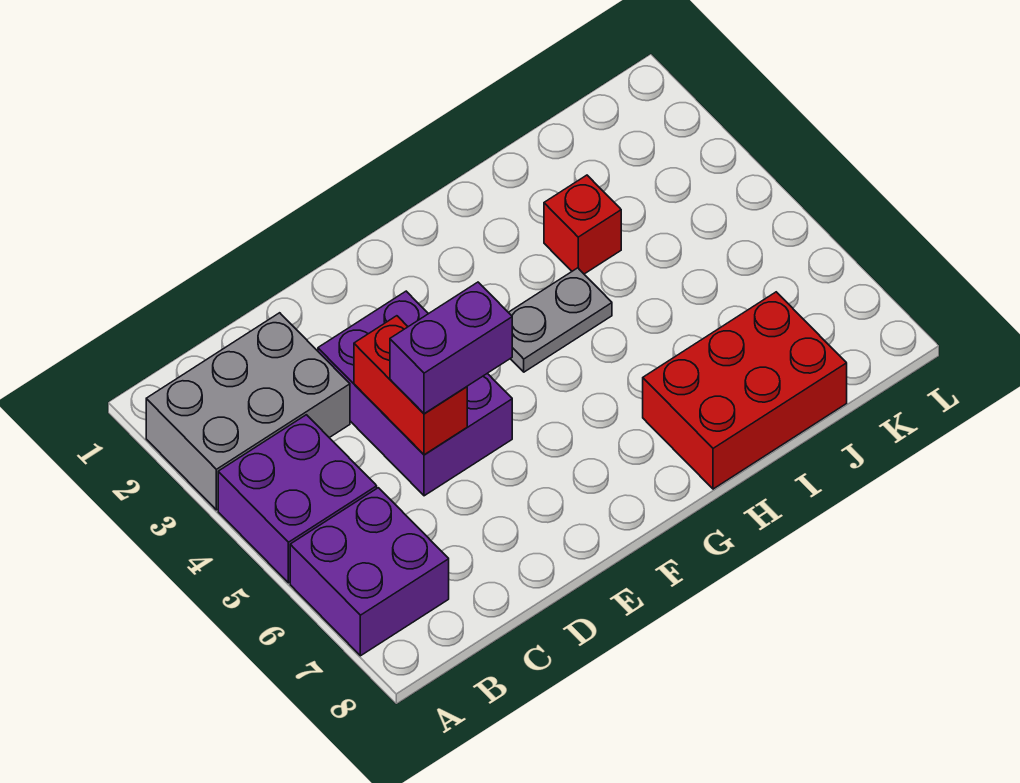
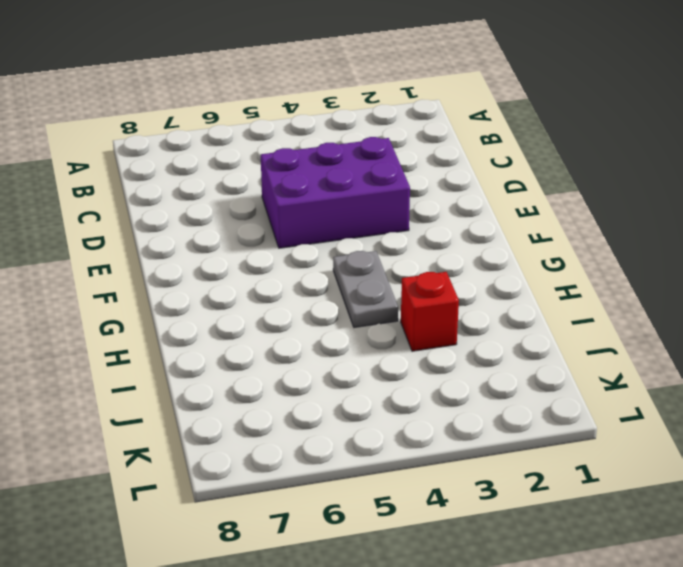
none -> grey brick A2:C3 level 1
none -> purple brick A4:B5 level 1

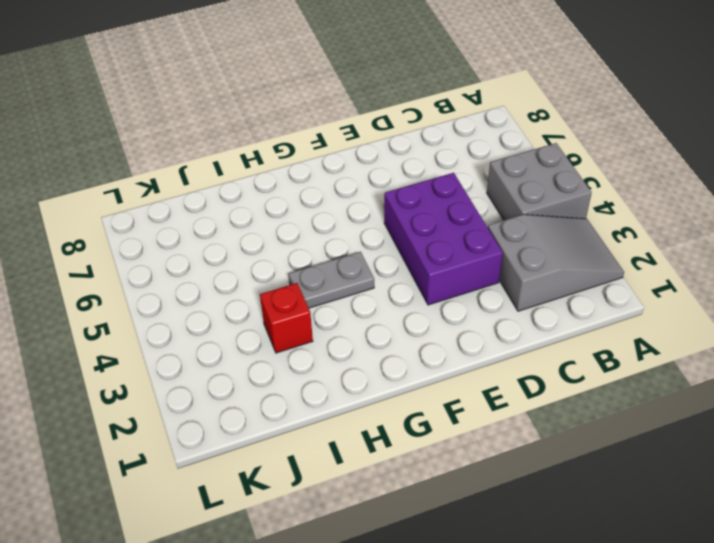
grey slope A2:C3 level 1 top C -> grey brick A2:C3 level 1
grey brick A4:B5 level 1 -> purple brick A4:B5 level 1
none -> purple brick A6:B7 level 1
none -> red brick H7:J8 level 1

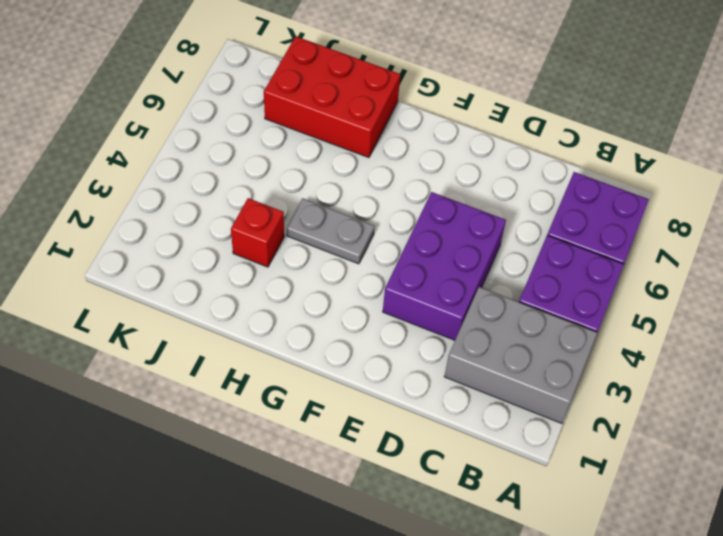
none -> red brick D4:D5 level 2
none -> purple brick D5:E5 level 3

